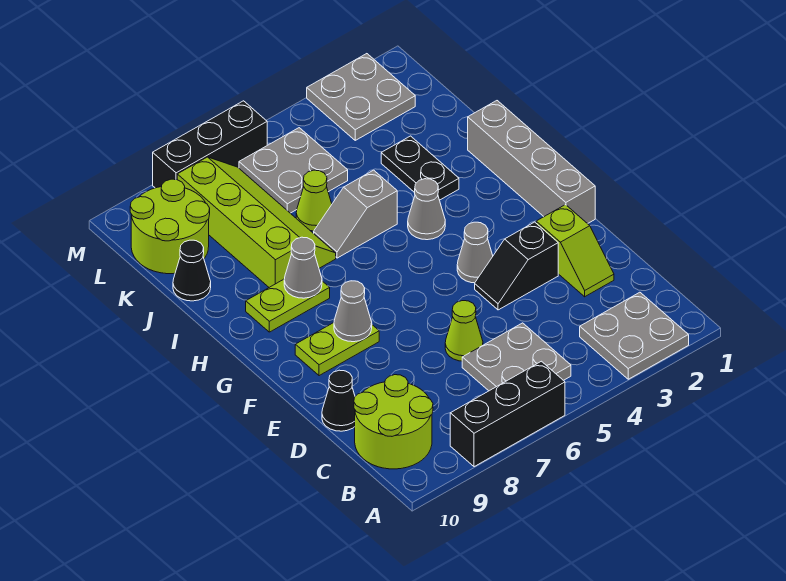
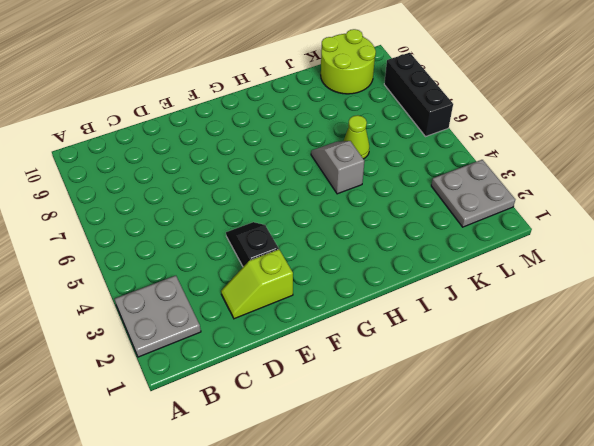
none -> black brick A6:A8 level 1
none -> grey plate B5:C6 level 1
none -> lime round brick B9:C10 level 1

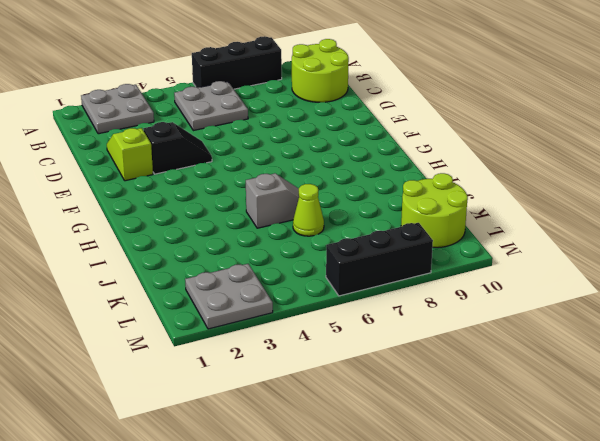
none -> lime cone D6 level 1
none -> black cone D10 level 1
none -> grey brick F1:I1 level 1

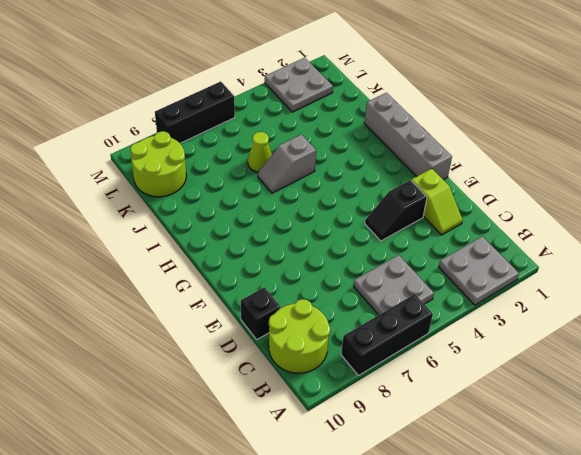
black brick D10 level 1 -> black cone D10 level 1
none -> lime cone D6 level 1
none -> grey cone F4 level 1
none -> lime plate F8:F9 level 1

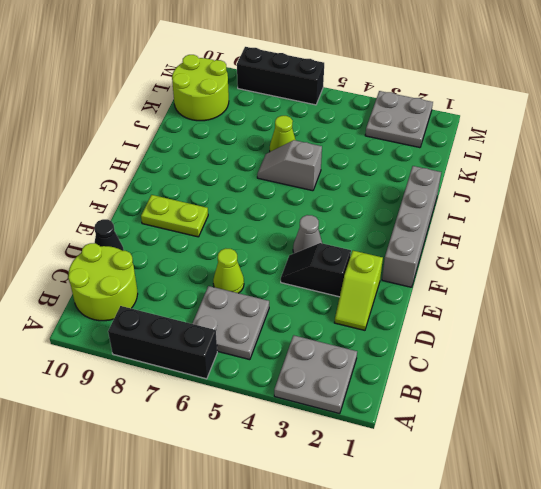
none -> grey cone H4 level 1
none -> lime plate H8:H9 level 1
none -> black plate I3:J3 level 1

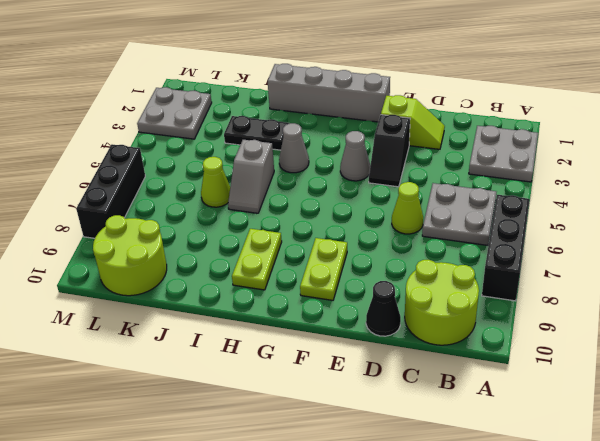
none -> lime slope I7:L8 level 1 top 8
none -> black cone J10 level 1
none -> grey plate K5:L6 level 1

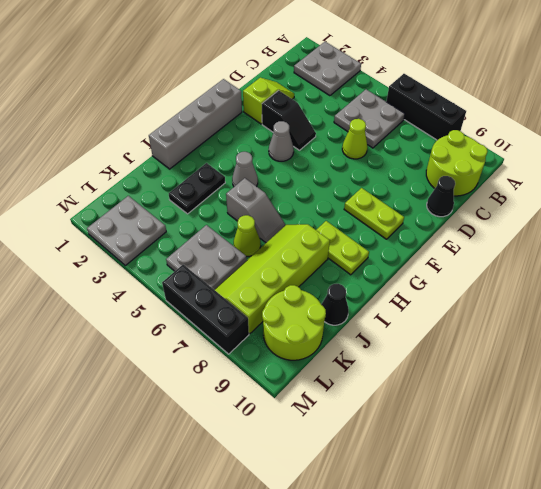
none -> grey cone F8 level 2
none -> grey cone H8 level 2

